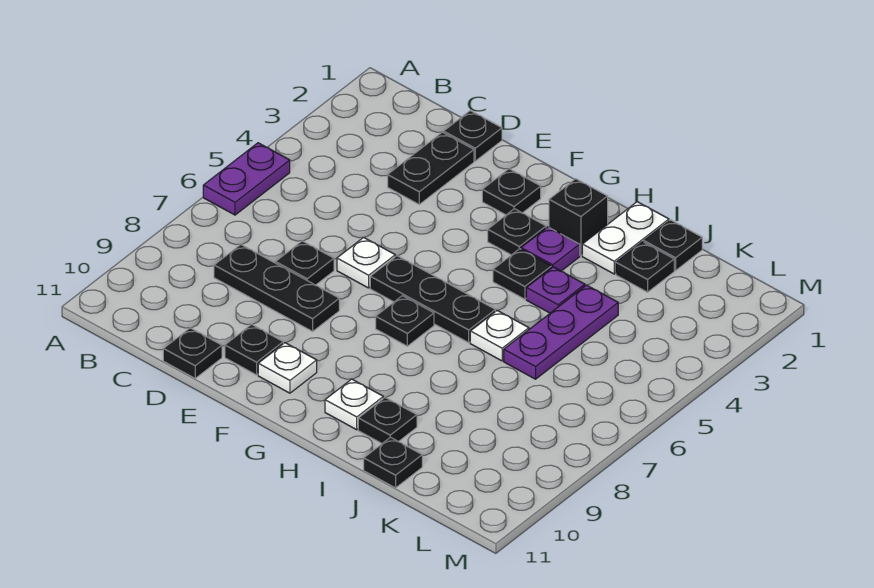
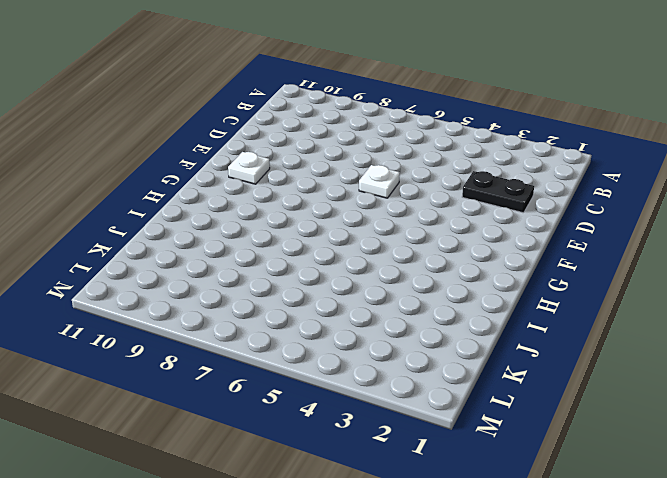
none -> purple plate A5:A6 level 1
none -> black plate C8:E8 level 1
none -> black plate D1 level 1

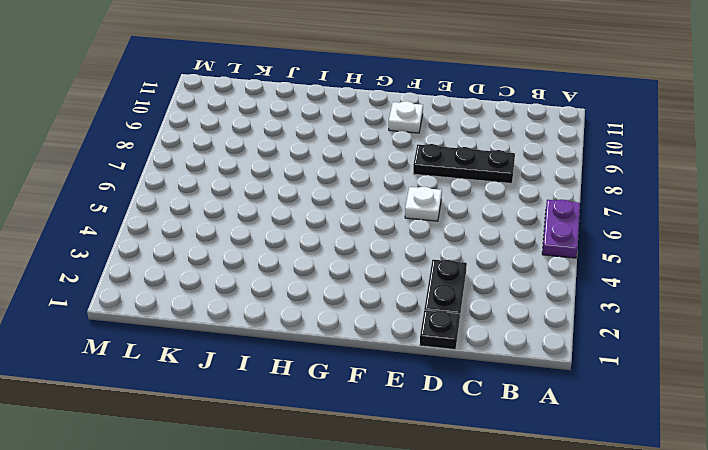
none -> black plate D7 level 1
none -> black plate D11 level 1
none -> black plate E10 level 1

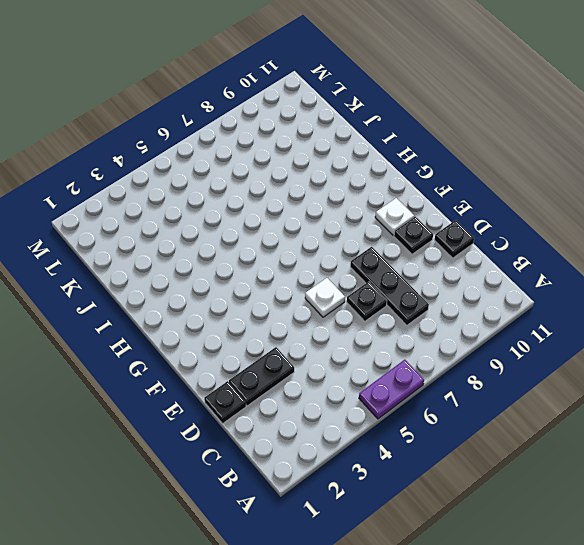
none -> black plate F2 level 1
none -> black plate F6:H6 level 1
none -> black plate G3 level 1

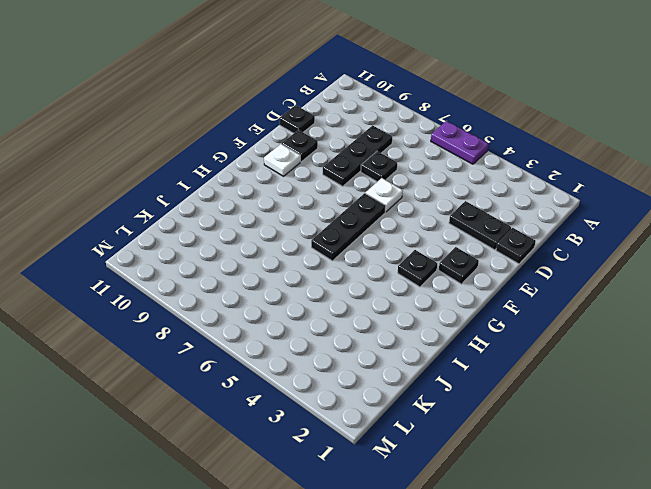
none -> black plate G7 level 1
none -> black brick H2 level 1
none -> purple plate H3 level 1

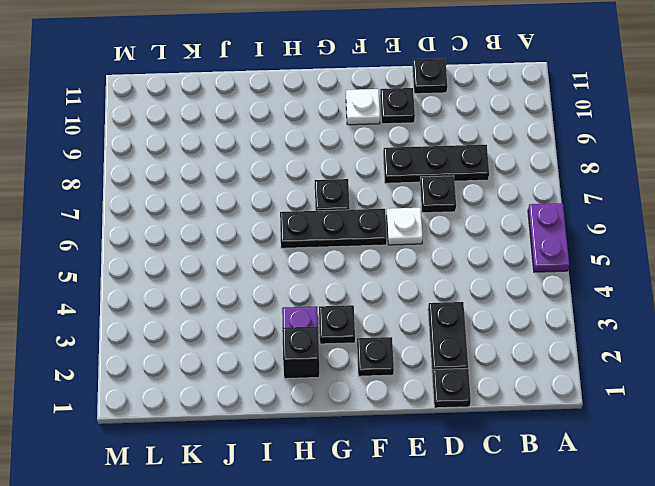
none -> black plate H4 level 1
none -> white plate H10 level 1
none -> white plate I1:I2 level 1

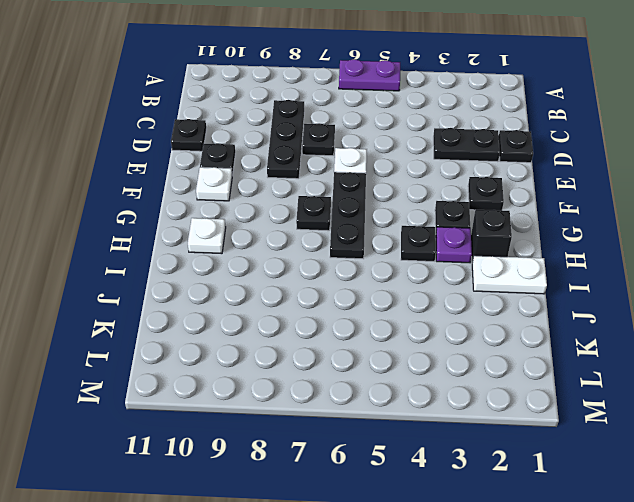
none -> purple plate I4 level 1
none -> white plate I6 level 1
none -> black plate I10 level 1

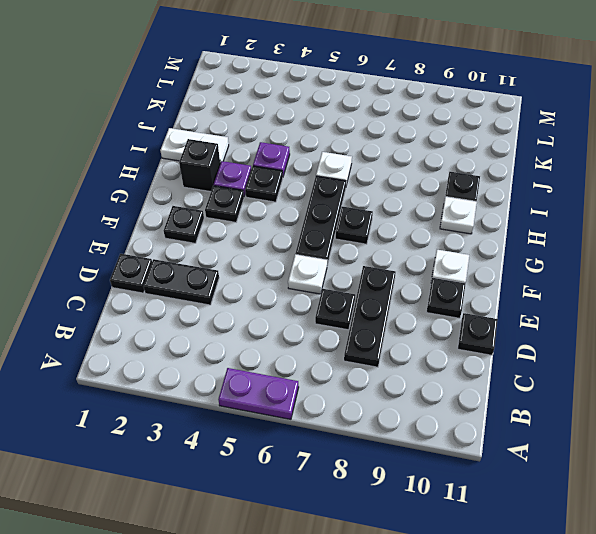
none -> black plate J1 level 1
none -> black plate J2 level 1
none -> purple plate J4:J6 level 1

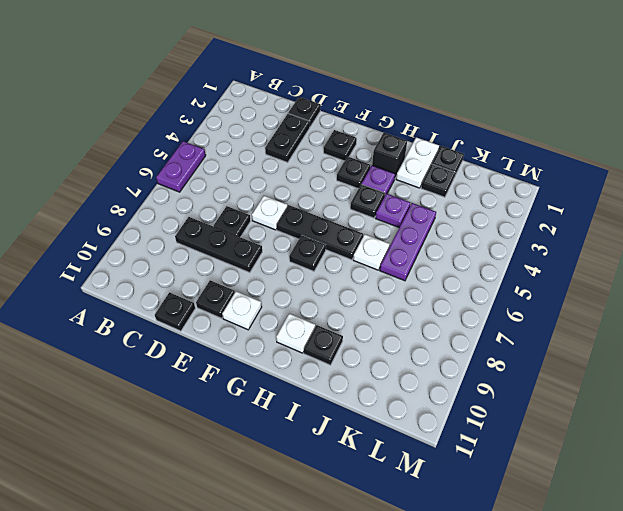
none -> black plate J11 level 1

